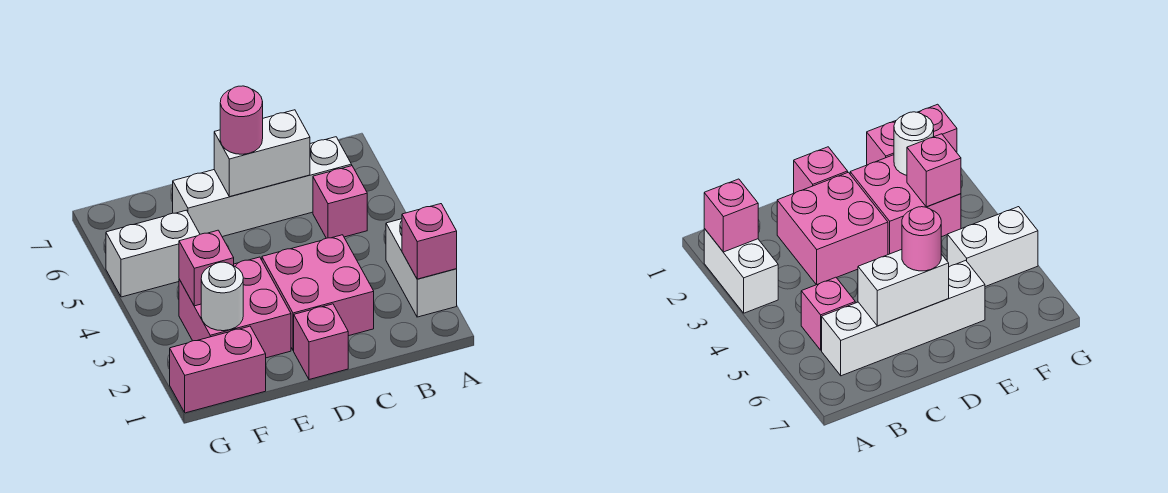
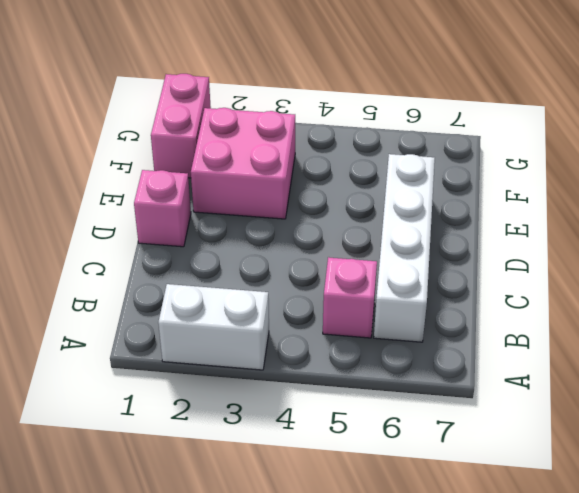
none -> pink brick C2:D3 level 1
none -> white brick F5:G5 level 1
none -> pink brick A2 level 2

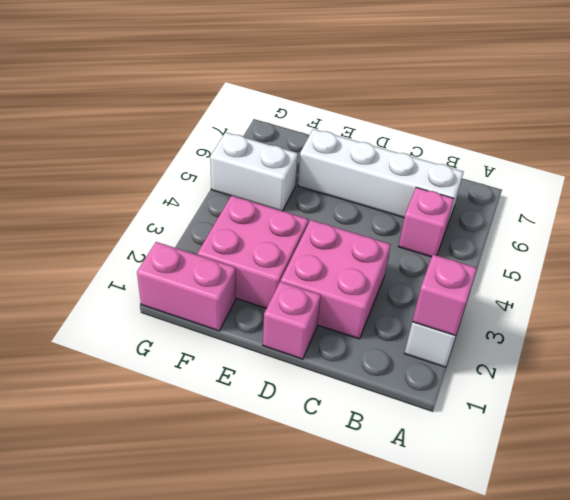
none -> white brick C6:D6 level 2
none -> white round brick F2 level 2
none -> pink brick F3 level 2

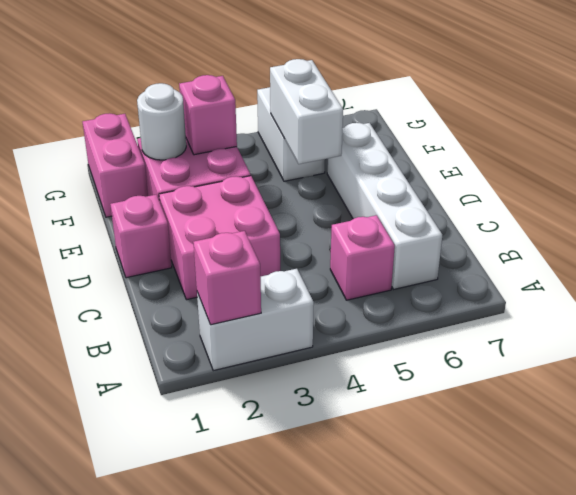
white brick E5:F5 level 2 -> white brick C6:D6 level 2
none -> pink round brick D6 level 3

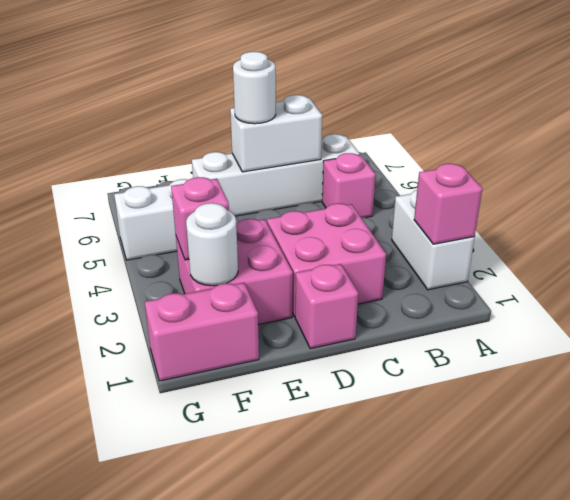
white round brick D6 level 3 -> pink round brick D6 level 3

